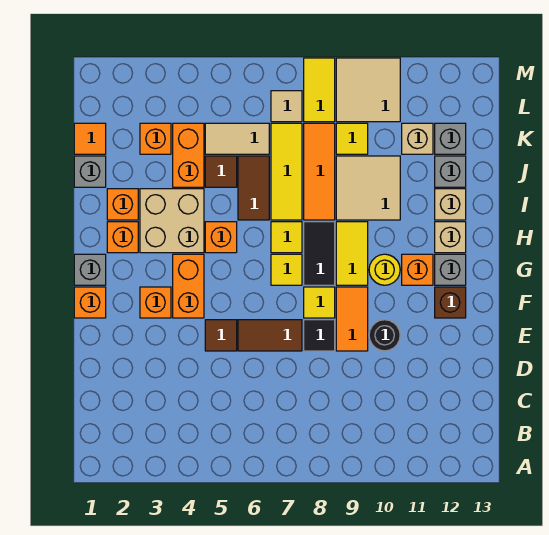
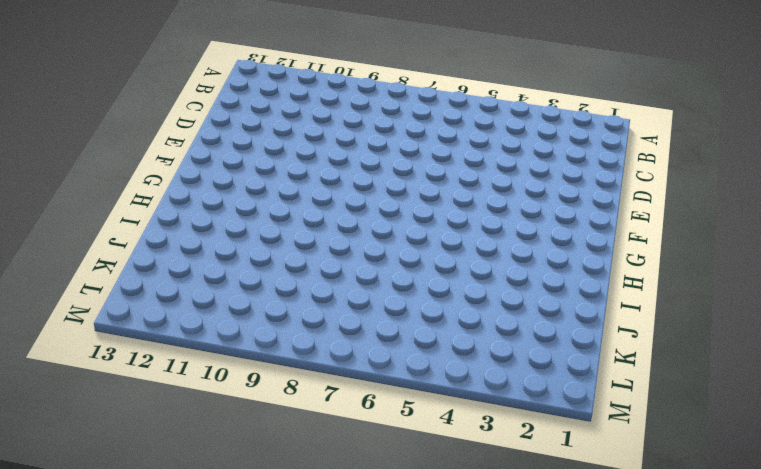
none -> brown tile E5 level 1
none -> brown tile E6:E7 level 1
none -> black tile E8 level 1
none -> orange tile E9:F9 level 1

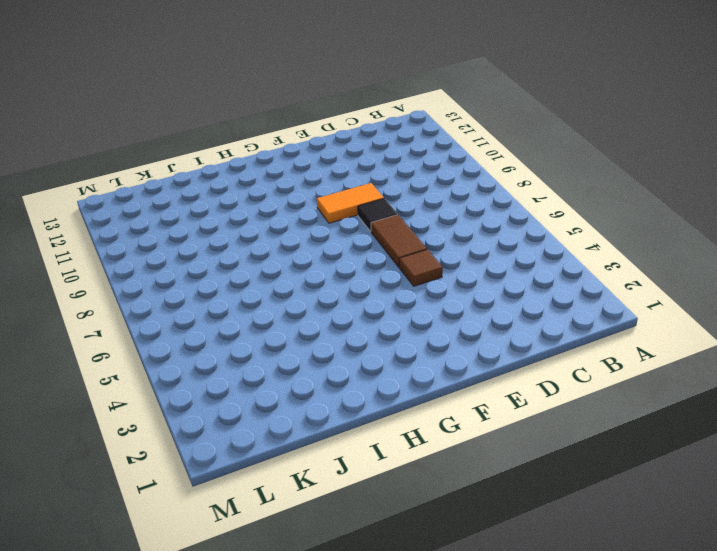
none -> black round brick E10 level 1
none -> orange brick F1 level 1
none -> orange brick F3 level 1
none -> orange brick F4:G4 level 1

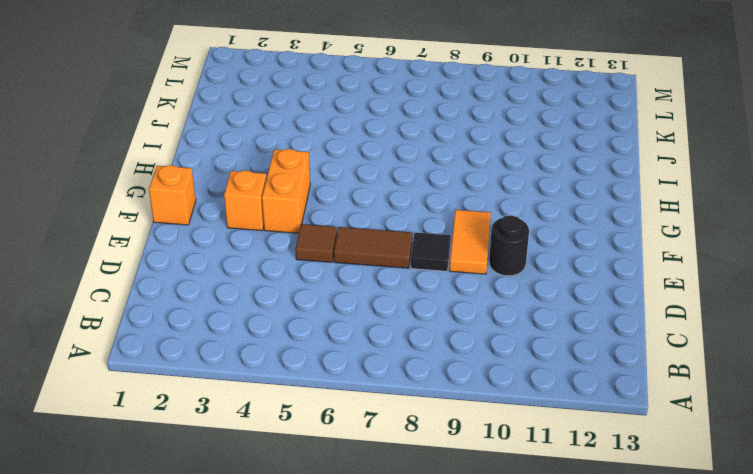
none -> yellow tile F8 level 1
none -> brown brick F12 level 1
none -> grey brick G1 level 1
none -> yellow tile G7 level 1

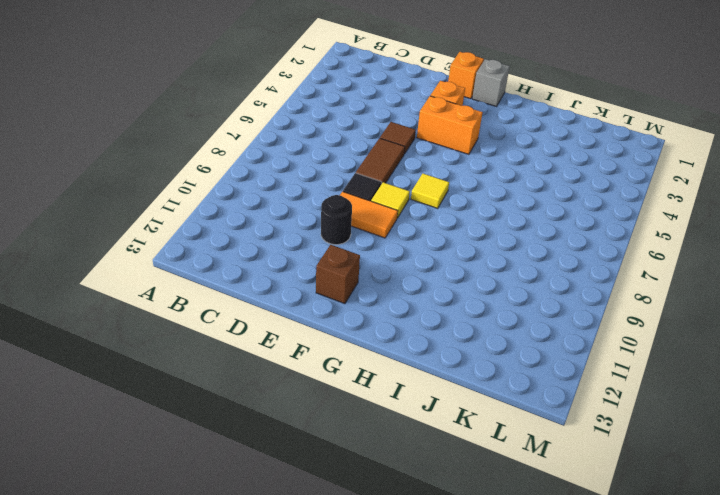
none -> black tile G8:H8 level 1
none -> yellow tile G9:H9 level 1
none -> yellow round brick G10 level 1
none -> orange brick G11 level 1

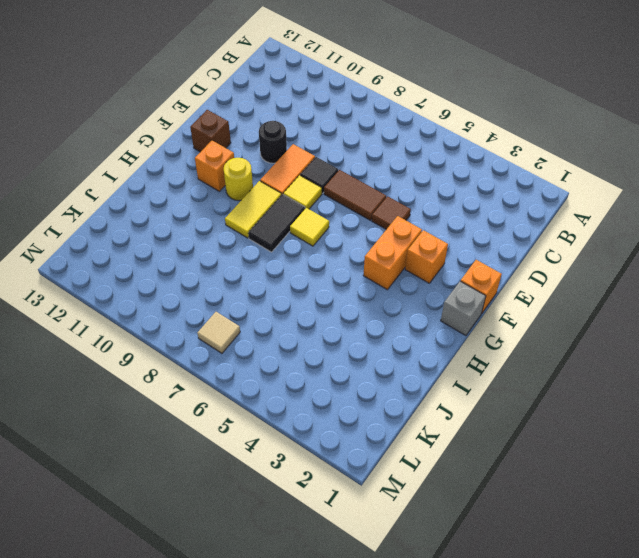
none -> grey brick G12 level 1
none -> orange brick H2 level 1
none -> tan brick H3:I4 level 1
none -> orange brick H5 level 1

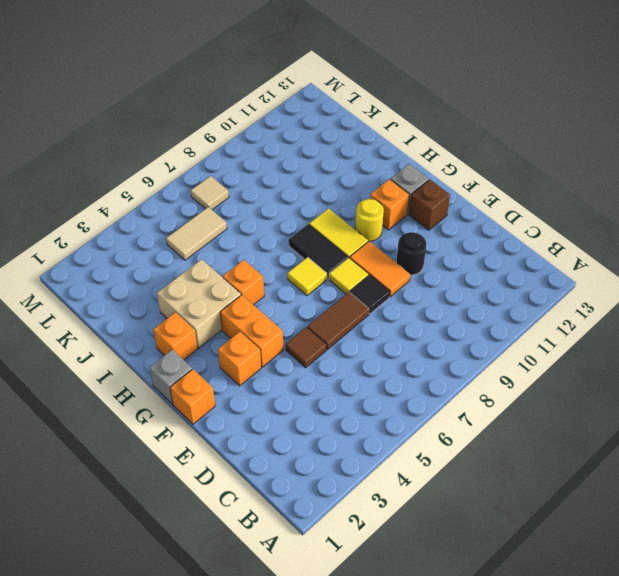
none -> yellow tile H7 level 1
none -> tan brick H12 level 1
none -> orange brick I2 level 1
none -> brown tile I6:J6 level 1

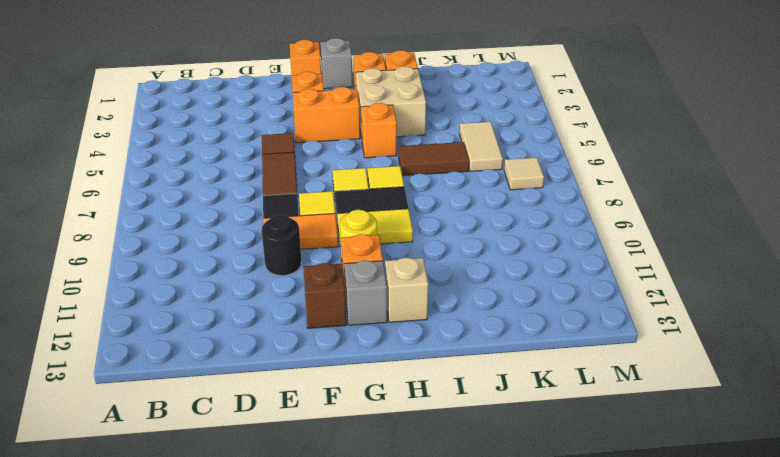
none -> yellow tile I7:K7 level 1
none -> orange tile I8:K8 level 1
none -> tan tile I9:J10 level 1
none -> tan brick I12 level 1

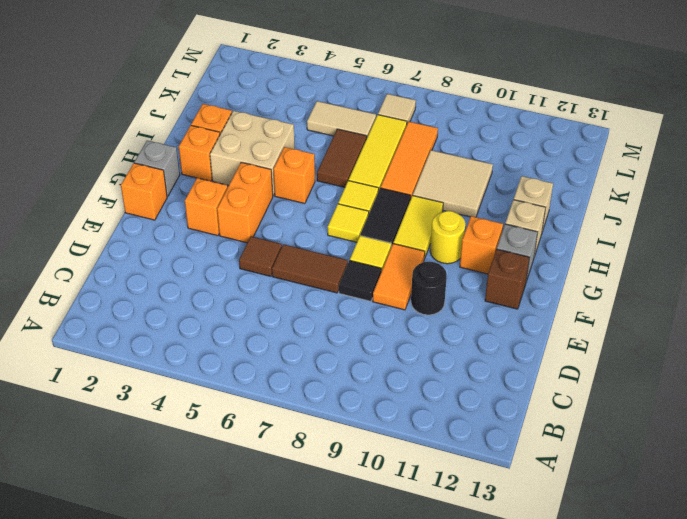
none -> grey brick J1 level 1
none -> orange brick J4:K4 level 1
none -> brown tile J5 level 1
none -> grey brick J12 level 1

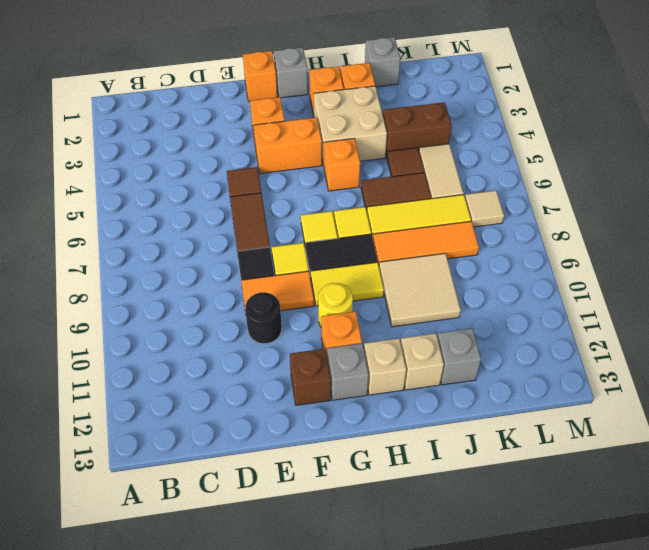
brown brick J4:K4 level 1 -> orange brick J4:K4 level 1
none -> orange tile K1 level 1
none -> orange brick K3 level 1
none -> yellow tile K9 level 1
none -> tan brick K11 level 1

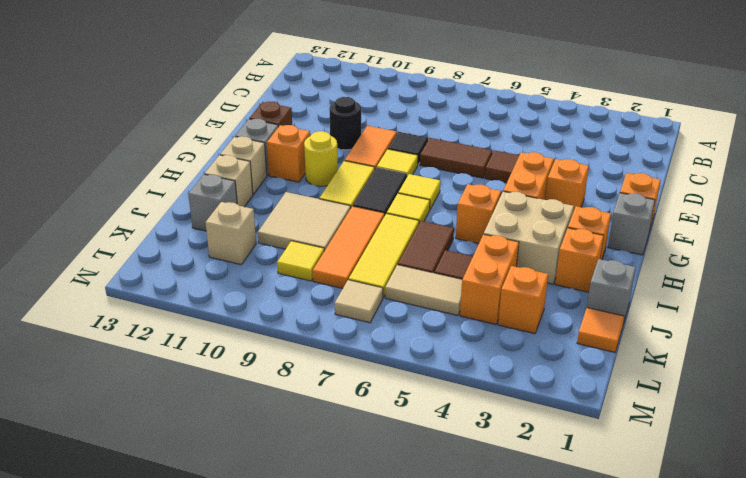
none -> grey brick K12 level 1
none -> yellow tile L8:M8 level 1
none -> tan tile L9:M10 level 1

